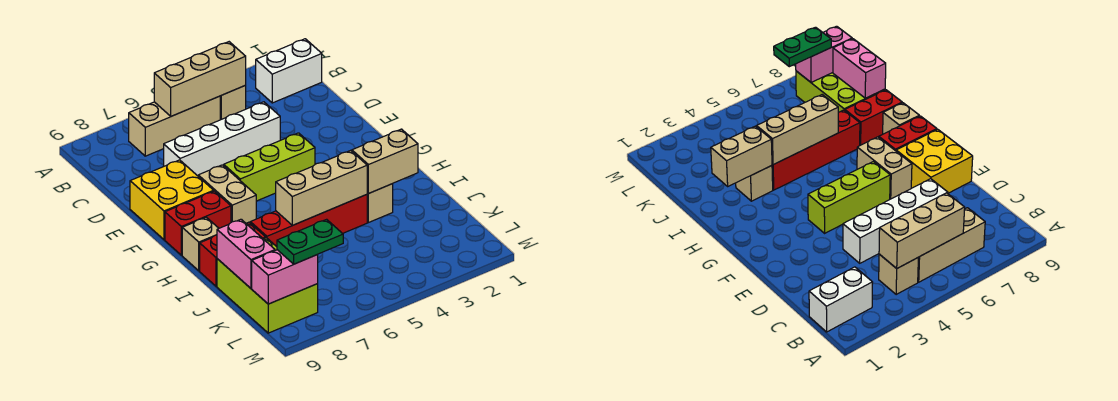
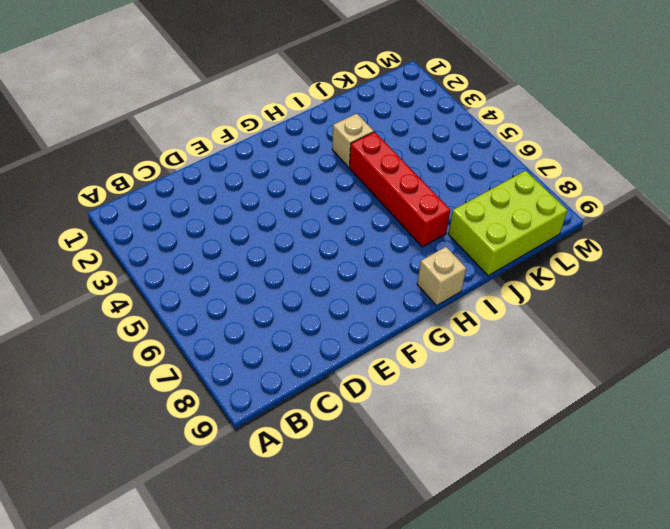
none -> white brick B1:B2 level 1
none -> tan brick B4 level 1
none -> tan brick B5:B7 level 1

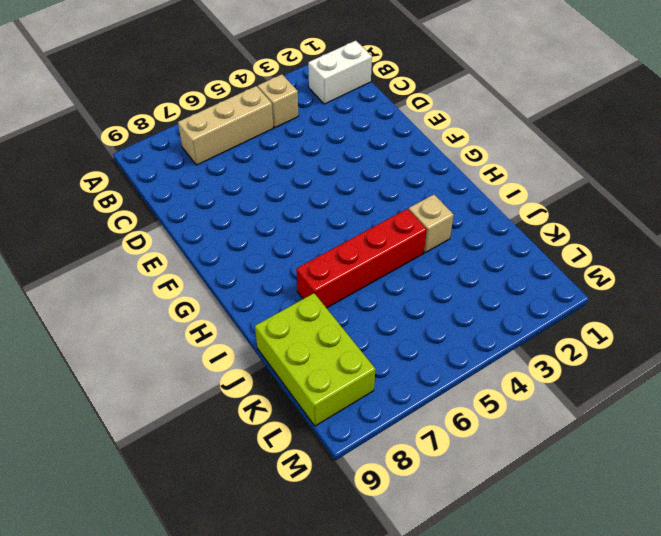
none -> white brick D4:D7 level 1
none -> yellow brick E8:F9 level 1
none -> lime brick F4:F6 level 1

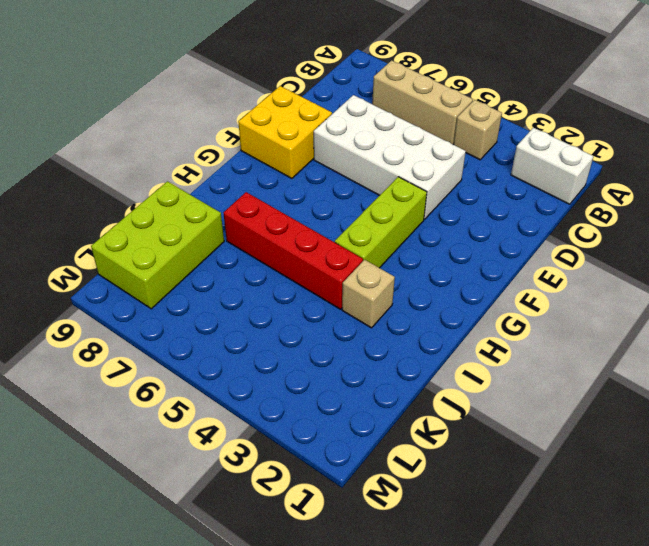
white brick D4:E7 level 1 -> white brick D4:D7 level 1
lime brick F4:H4 level 1 -> lime brick F4:F6 level 1
none -> tan brick F7:G7 level 1
none -> red brick G8:G9 level 1
none -> tan brick H9 level 1

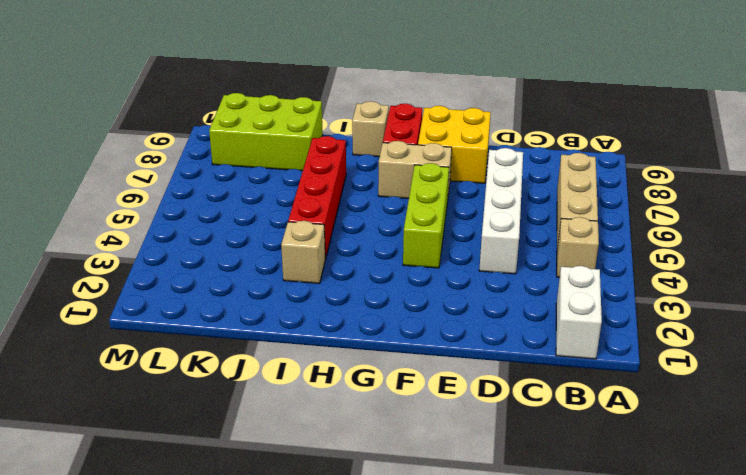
none -> red brick I8:I9 level 1
none -> tan brick B4:B6 level 2
none -> tan brick I2:I3 level 2

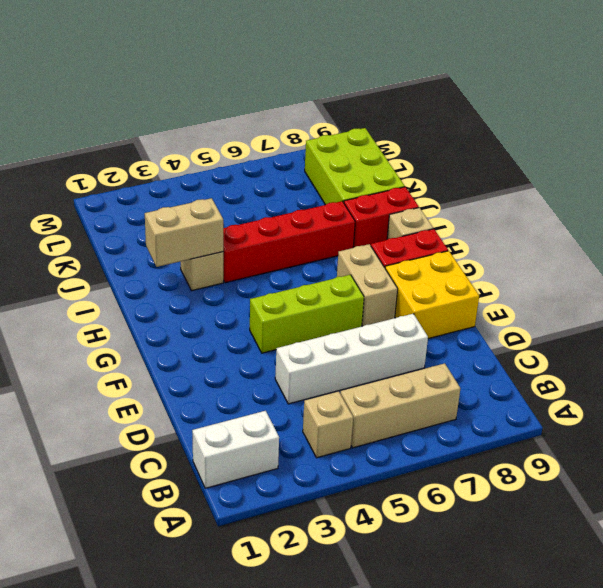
none -> tan brick B4:B6 level 2
none -> tan brick I4:I6 level 2
none -> pink brick J9:K9 level 2

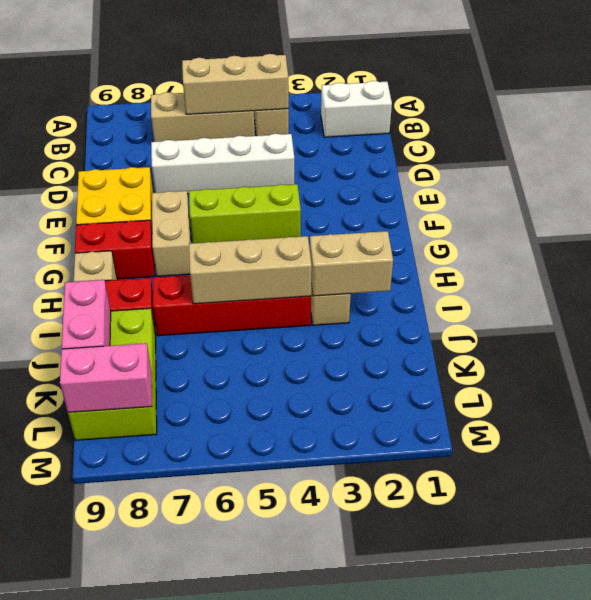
none -> green plate L7:L8 level 3

